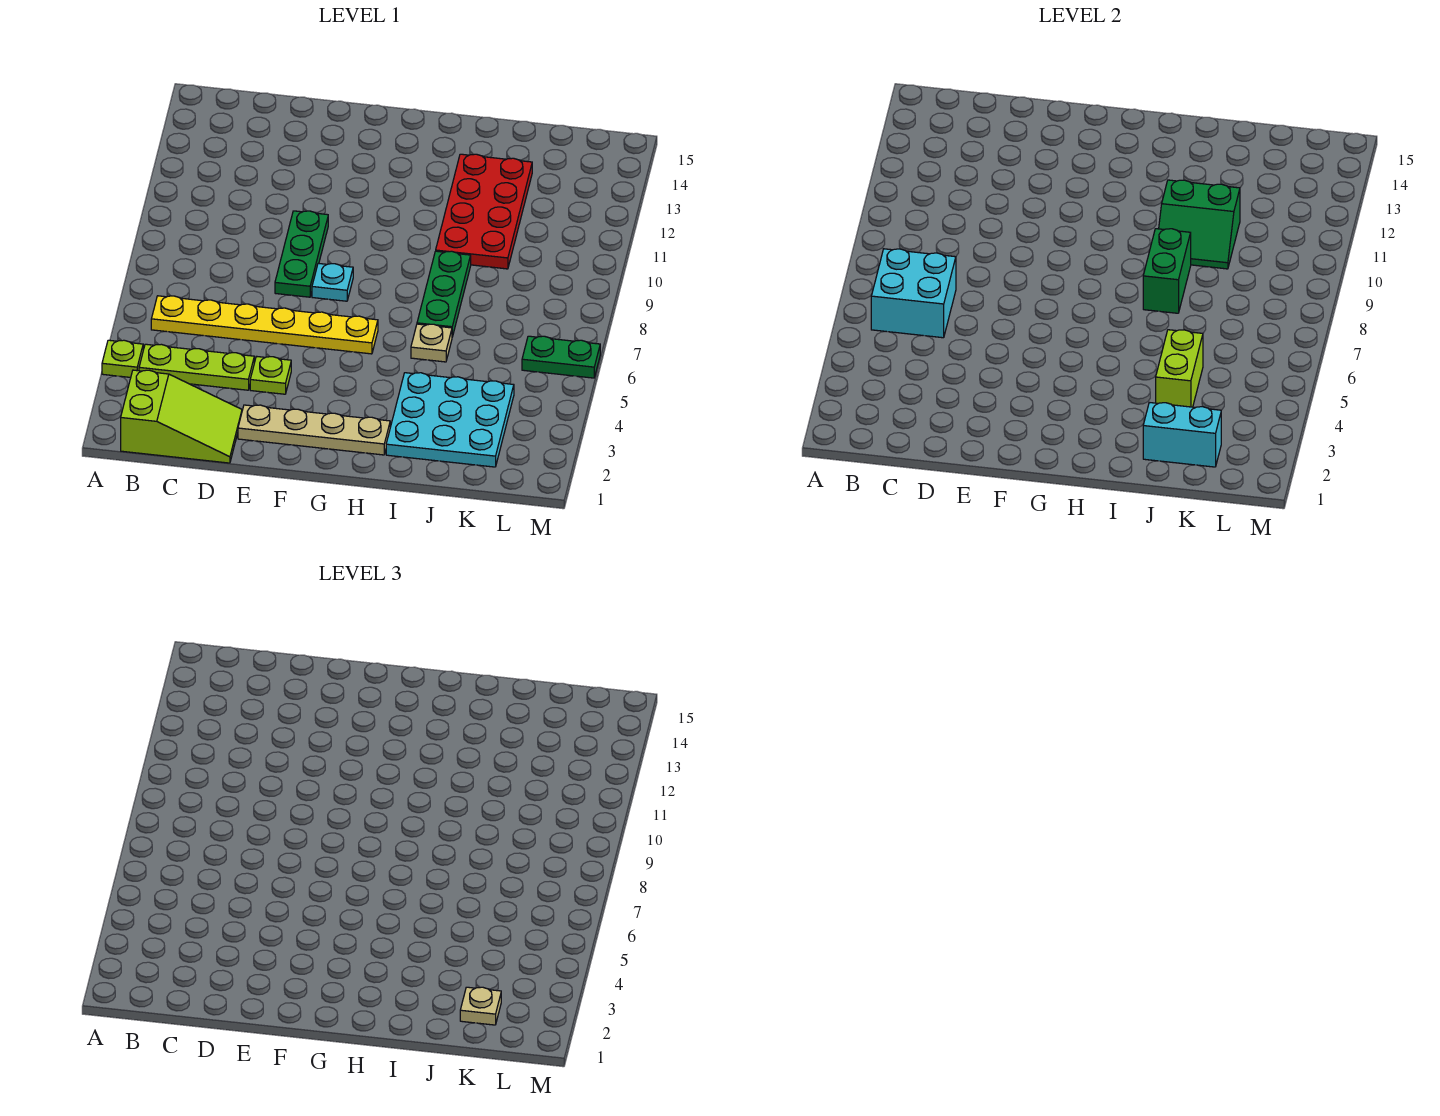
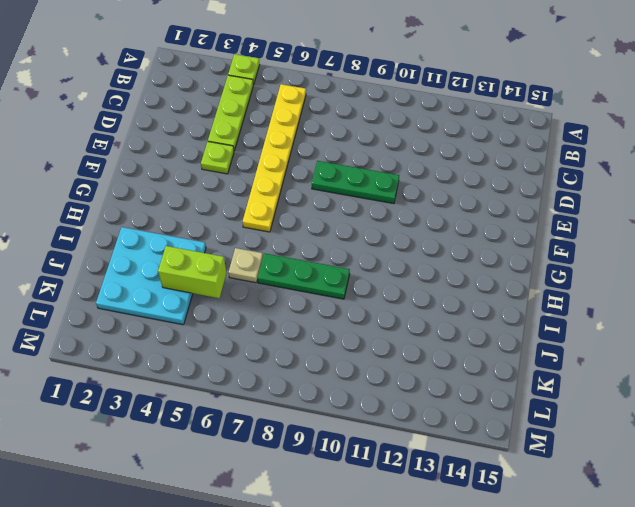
none -> lime slope B1:D2 level 1 top B
none -> tan plate E2:H2 level 1
none -> cyan plate F8 level 1

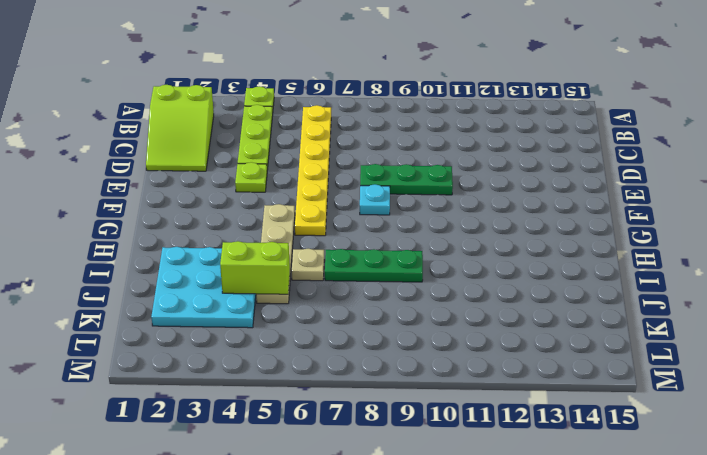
tan plate G5:J5 level 1 -> tan plate E2:H2 level 1
none -> red plate I10:J13 level 1
none -> green plate L6:M6 level 1
none -> cyan brick B6:C7 level 2

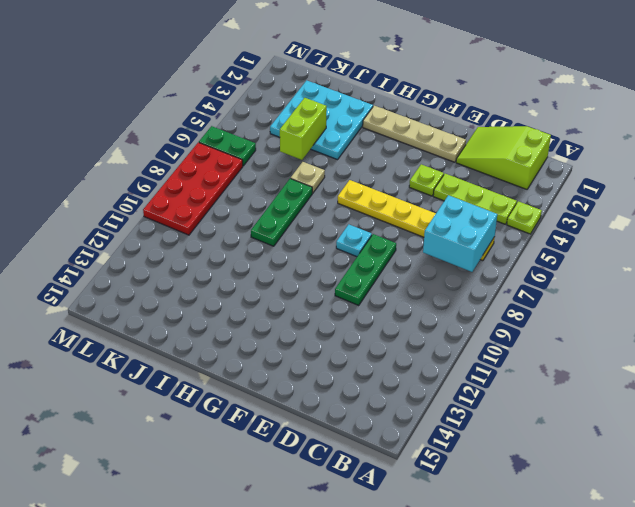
red plate L7:M10 level 1 -> red plate I10:J13 level 1
none -> green brick I8:I9 level 2
none -> green slope I10:J11 level 2 top 11
none -> cyan brick J2:K2 level 2

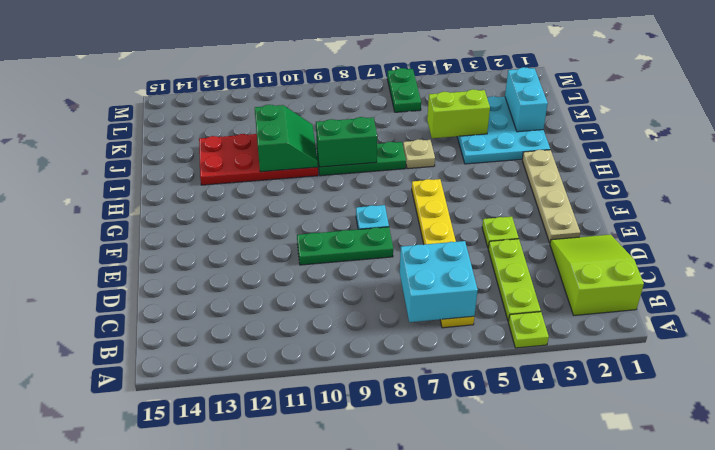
none -> tan plate K2 level 3

